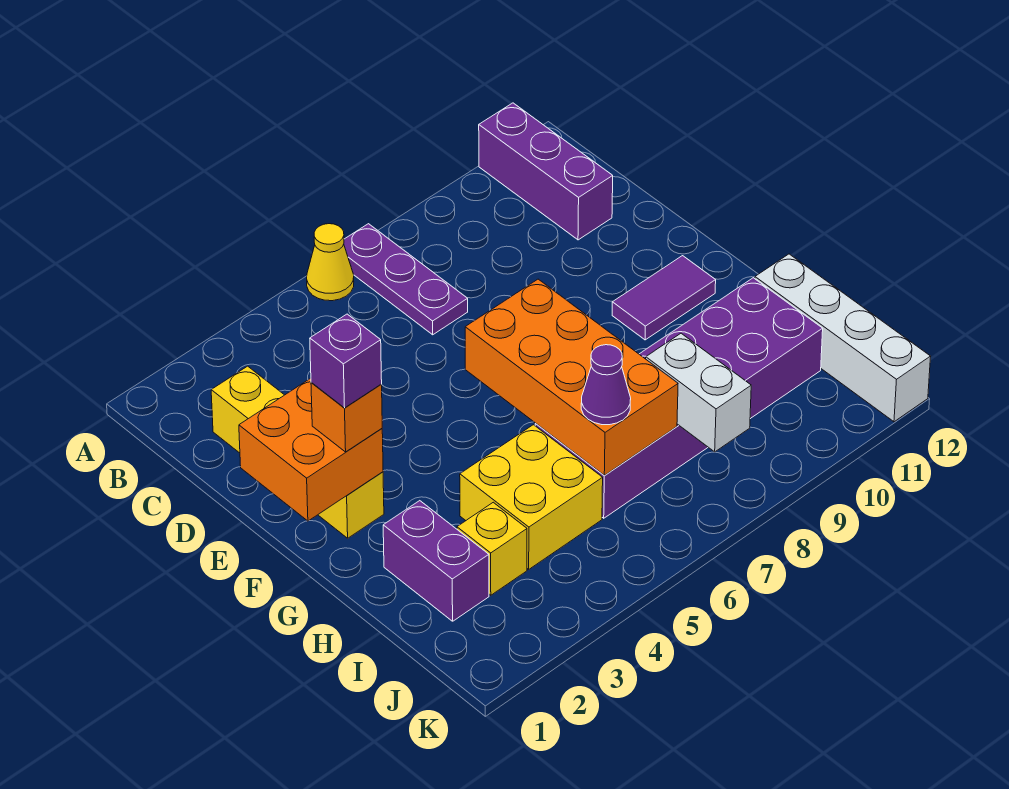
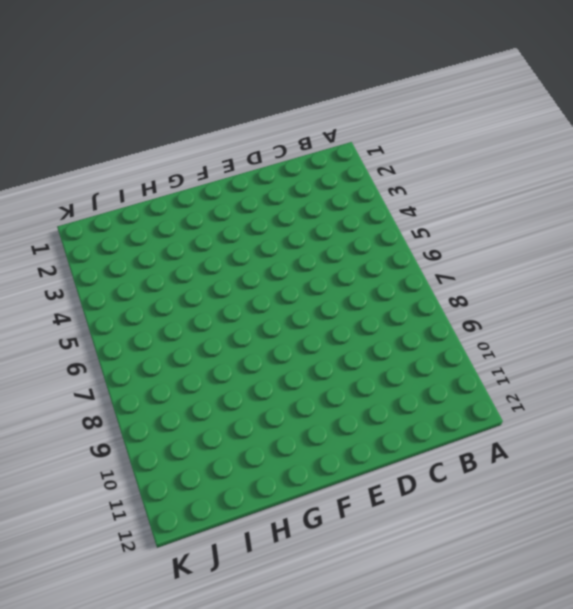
none -> yellow cone A6 level 1
none -> purple plate A7:C7 level 1
none -> purple brick A11:C11 level 1

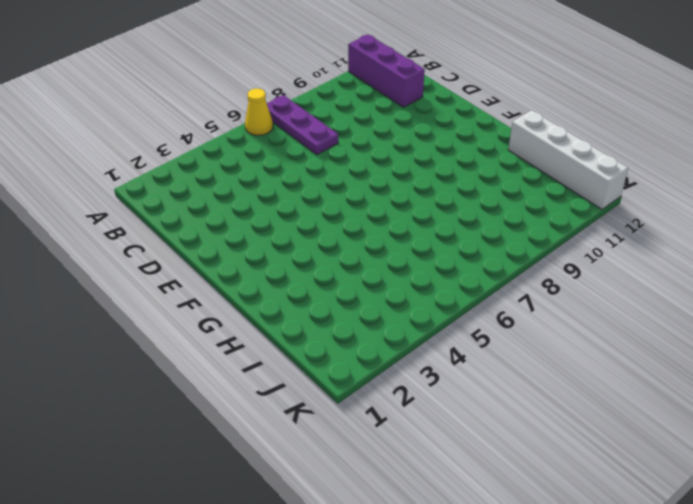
none -> yellow brick C2:F2 level 1
none -> purple tile F10:F11 level 1
none -> purple brick H2:I2 level 1

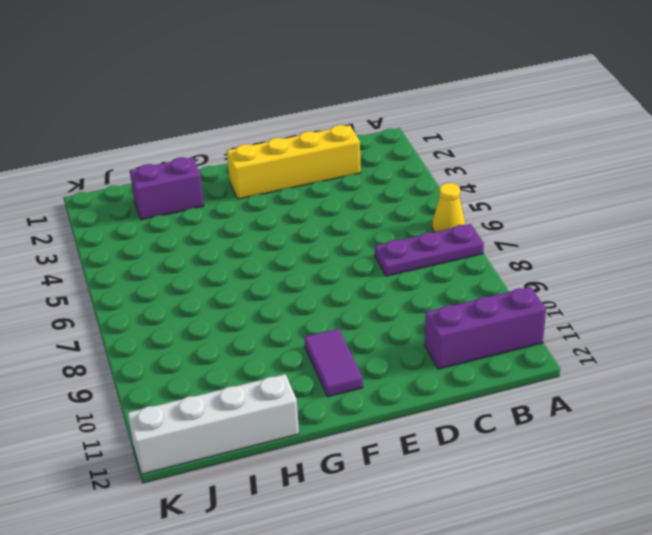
none -> yellow brick H4:I5 level 1
none -> purple brick H6:I11 level 1
none -> yellow brick I3 level 1

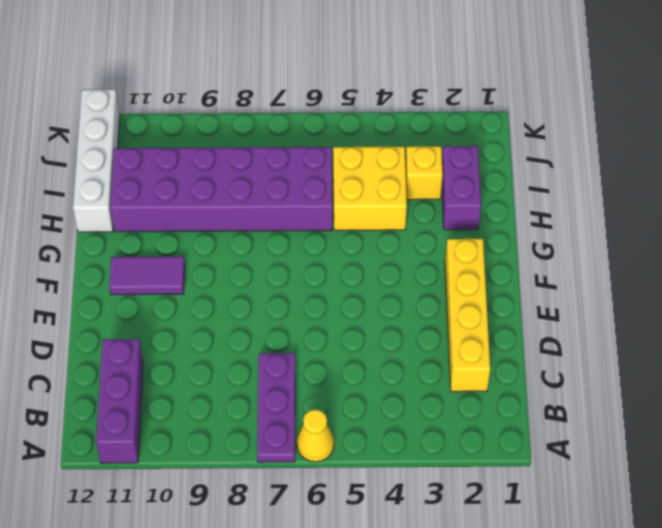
none -> orange brick E1:F2 level 2
none -> orange brick F6:I7 level 2
none -> white brick I8:J8 level 2

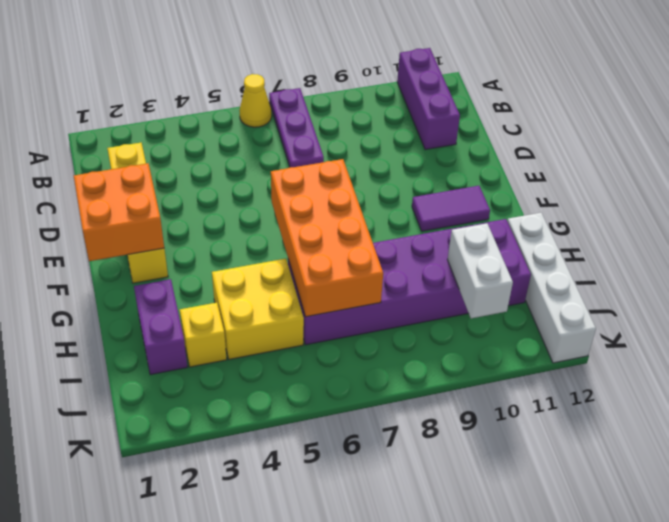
white brick I10:J10 level 2 -> white brick I8:J8 level 2
none -> orange brick F2 level 3
none -> purple cone I6 level 3
none -> purple brick F2 level 4

